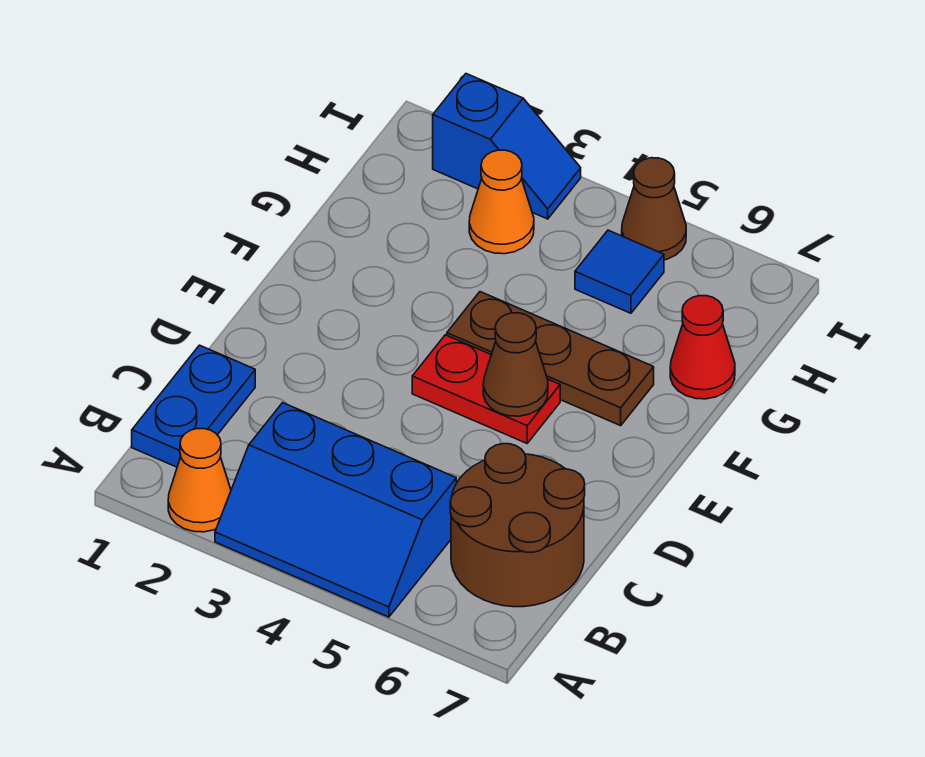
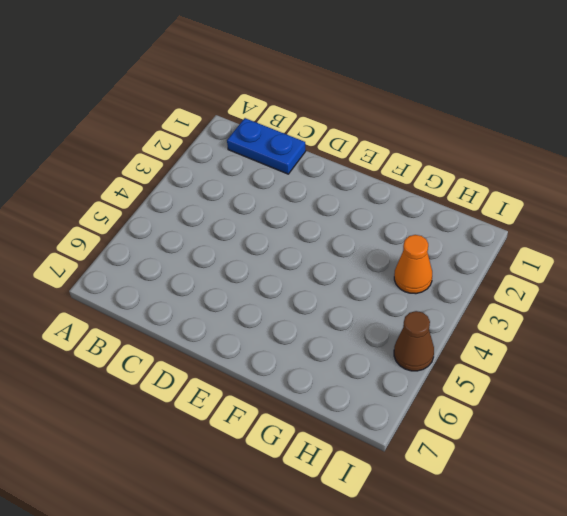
none -> orange cone A2 level 1
none -> blue slope A3:B5 level 1 top B
none -> brown round brick B6:C7 level 1

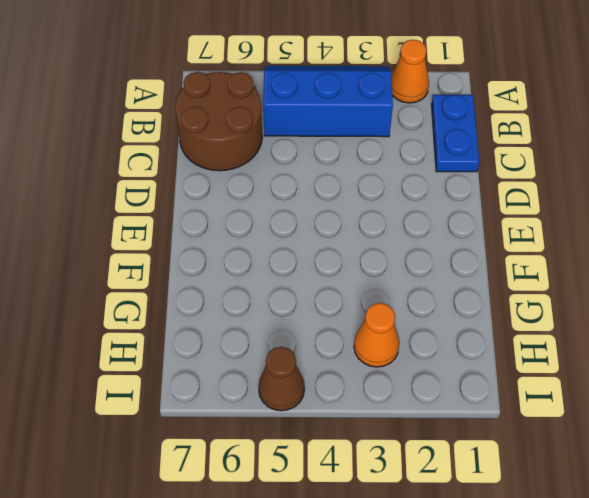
none -> red plate E4:E5 level 1
none -> brown plate F4:F6 level 1
none -> red cone G7 level 1

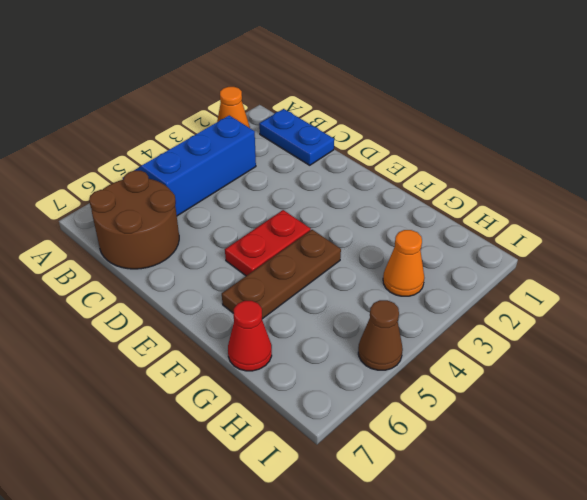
none -> blue tile H5 level 1
none -> blue slope I2:I3 level 1 top 2
none -> brown cone E5 level 2

